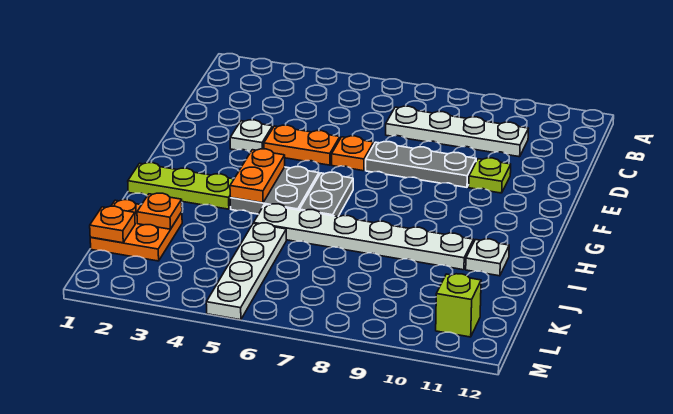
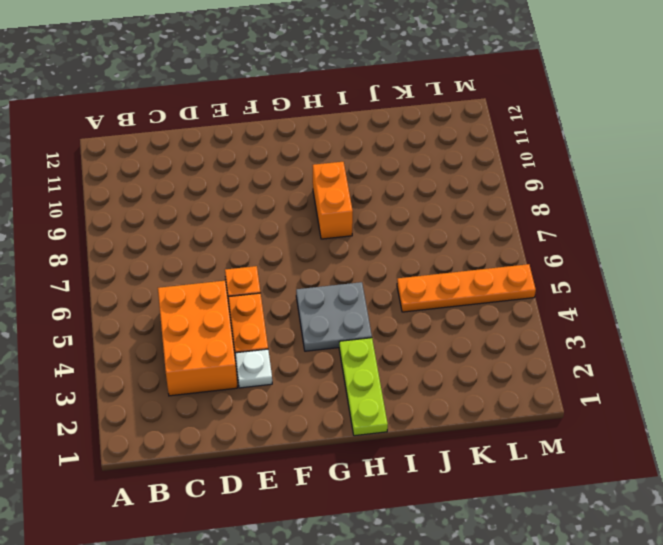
orange brick C3:D5 level 1 -> none
orange brick H8:H9 level 1 -> none
orange plate J5:M5 level 1 -> white plate J5:M5 level 1
none -> white plate C7:C10 level 1
none -> grey plate E7:E9 level 1
none -> lime plate E10 level 1

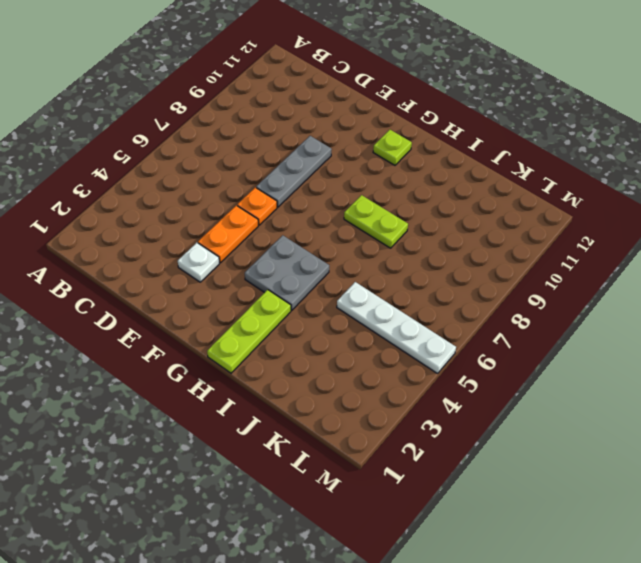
lime plate G11 level 1 -> lime plate E10 level 1
lime plate H8:I8 level 1 -> white plate I5:I10 level 1
none -> white plate C7:C10 level 1
none -> grey plate G6:H6 level 1
none -> white plate I11 level 1

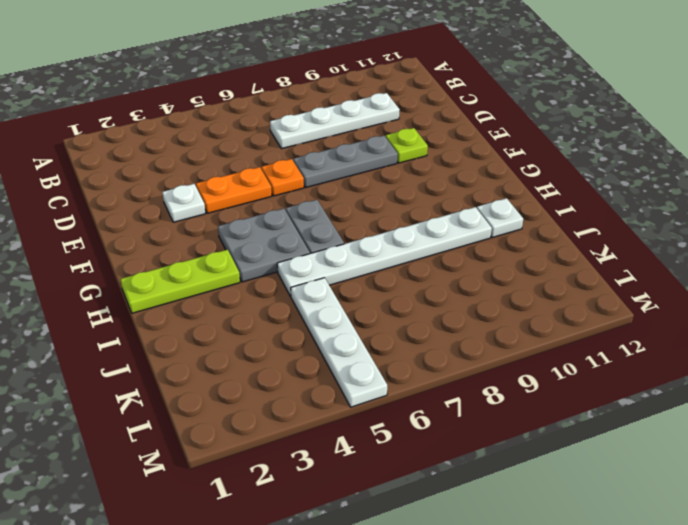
none -> orange plate J1:K2 level 1
none -> lime brick L11 level 1
none -> orange plate G4:H4 level 2

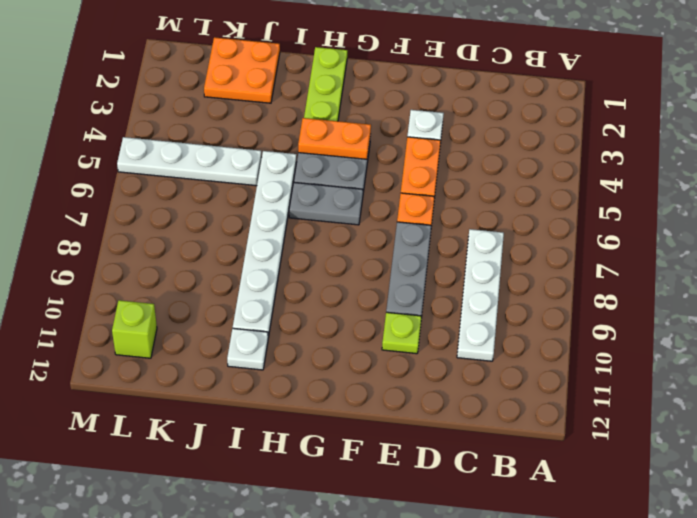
none -> orange plate J2 level 2
none -> orange plate K1 level 2

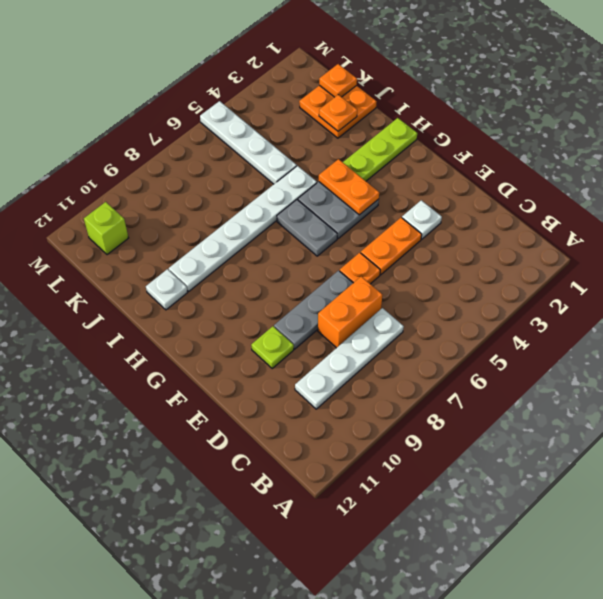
orange brick D7:D8 level 1 -> none

